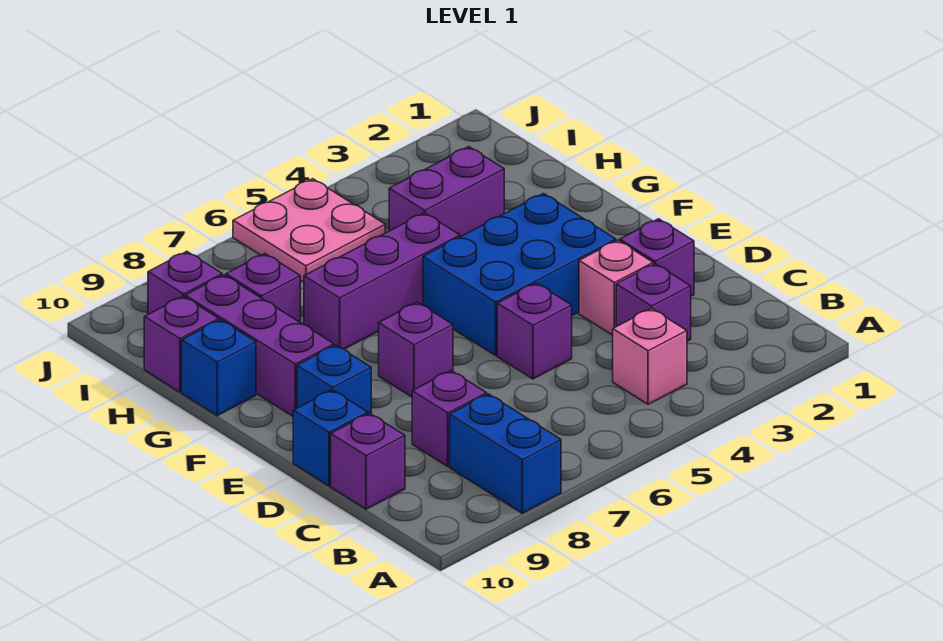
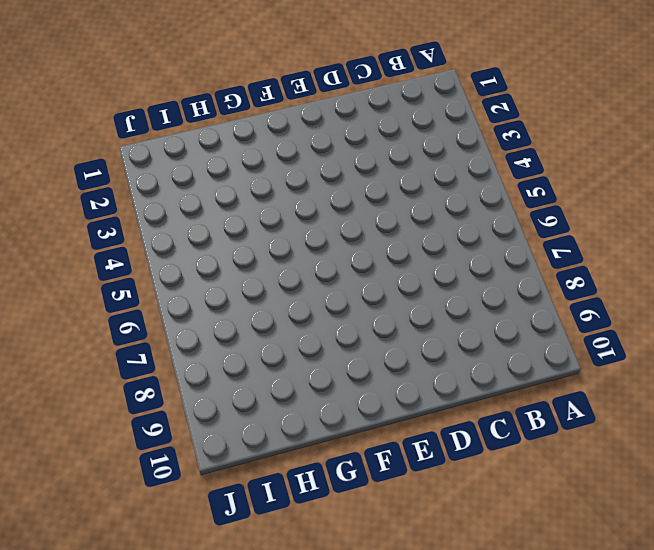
none -> blue brick A8:B8 level 1
none -> pink brick B4 level 1
none -> purple brick C3 level 1

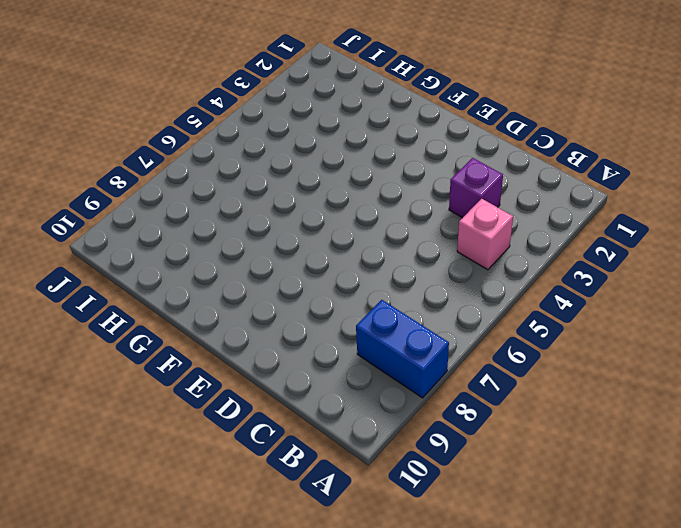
none -> purple brick C8 level 1
none -> purple brick C10 level 1
none -> purple brick D2 level 1

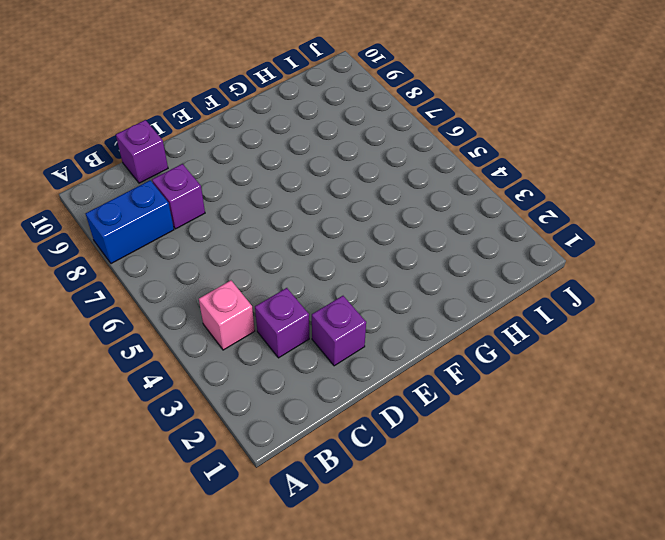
none -> pink brick D3 level 1
none -> purple brick D5 level 1
none -> blue brick D10 level 1

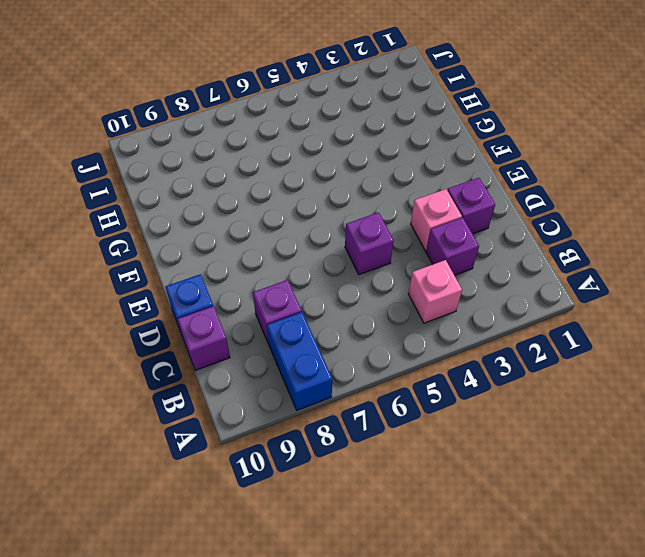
none -> blue brick E3:F5 level 1
none -> purple brick E7 level 1
none -> blue brick E9 level 1

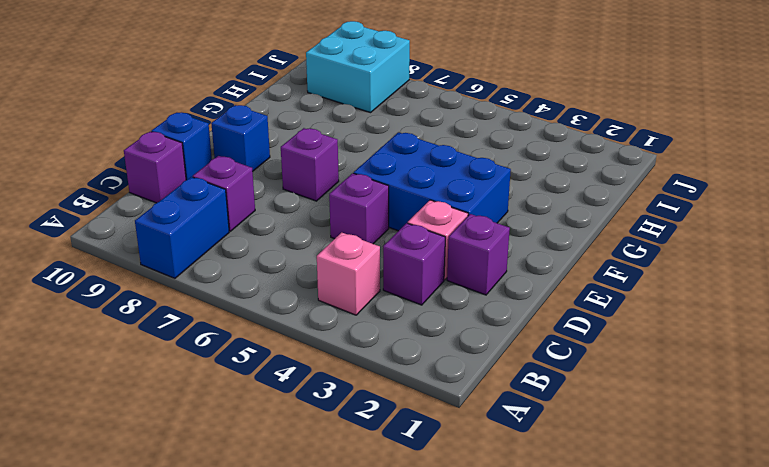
cyan brick I8:J9 level 1 -> purple brick I9 level 1
none -> purple brick F9:H9 level 1
none -> purple brick G5:G7 level 1
none -> blue brick G10 level 1

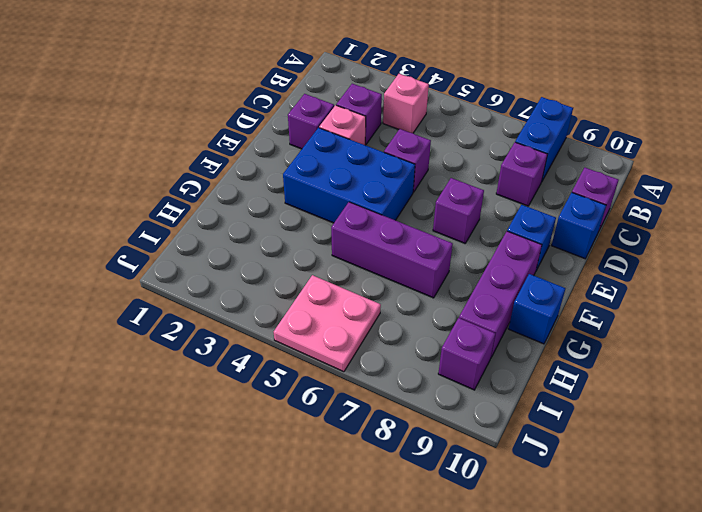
none -> purple brick H3:H4 level 1
none -> purple brick H8 level 1
none -> purple brick H10 level 1

